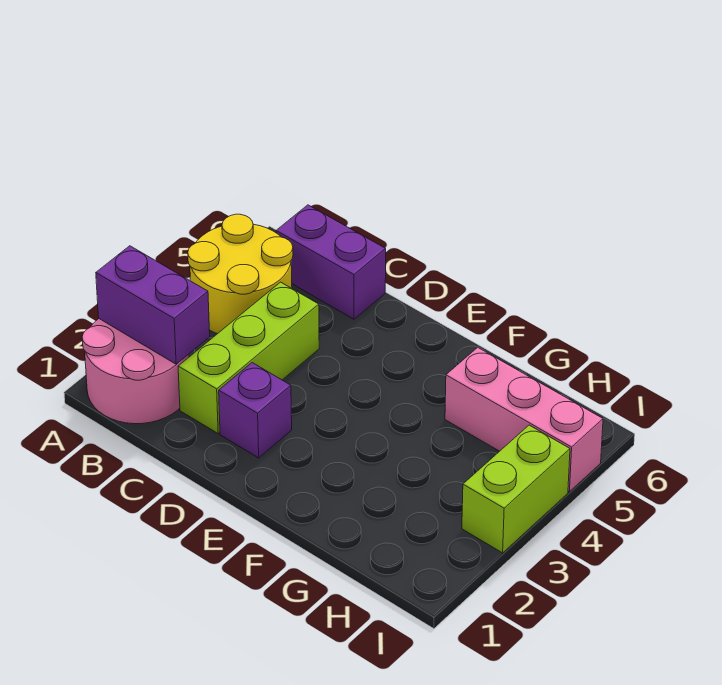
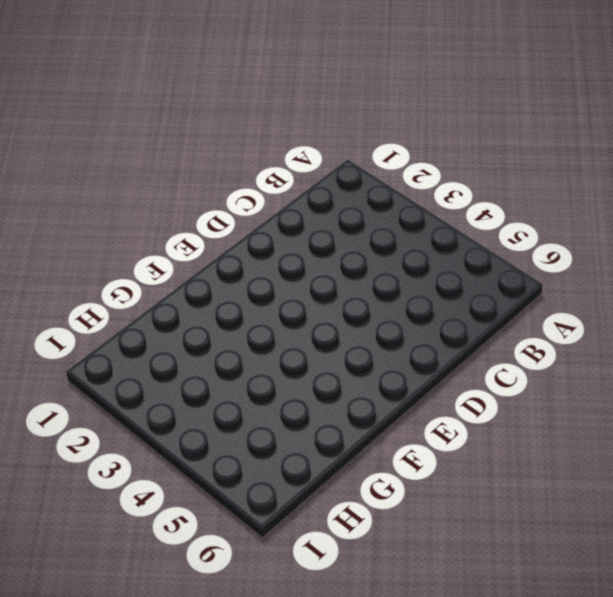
none -> pink round brick A1:B2 level 1
none -> yellow round brick A4:B5 level 1

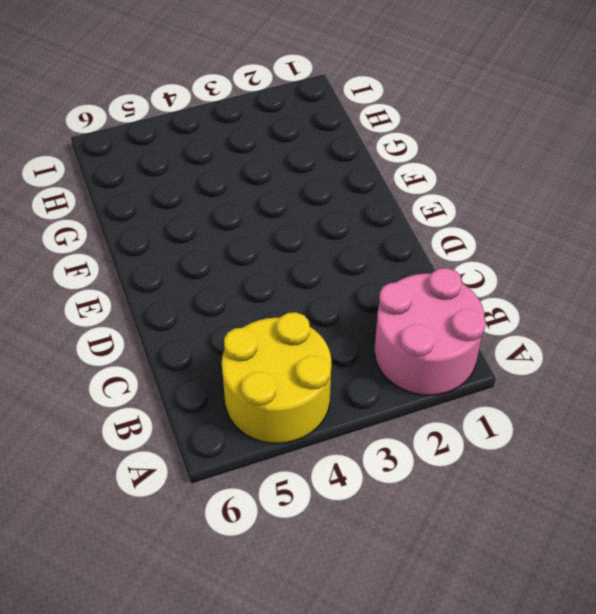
none -> purple brick B6:C6 level 1
none -> lime brick C2:C4 level 1

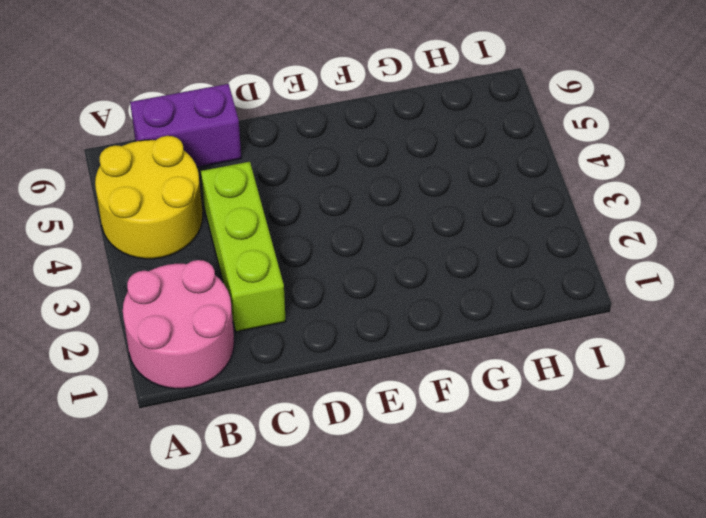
none -> purple brick D2 level 1
none -> pink brick G5:I5 level 1

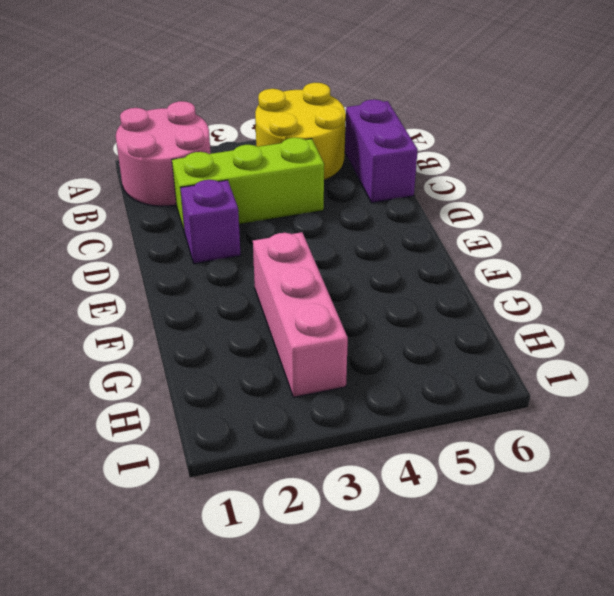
pink brick F3:H3 level 1 -> pink brick G5:I5 level 1
none -> lime brick I3:I4 level 1
none -> purple brick A2:B2 level 2

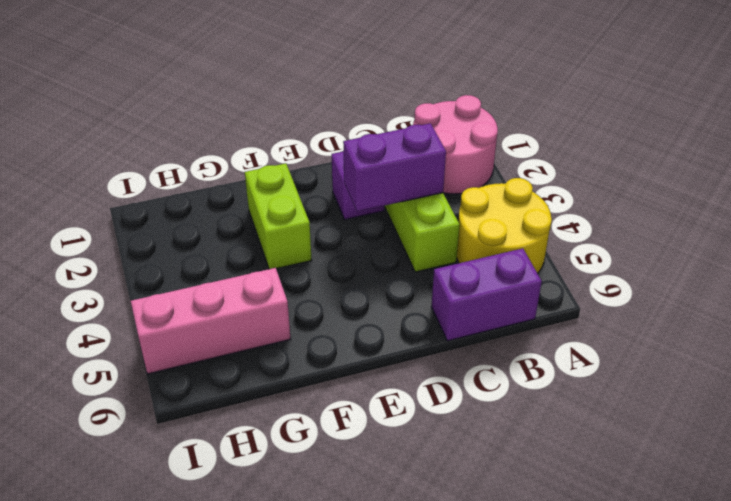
purple brick C3:D3 level 2 -> purple brick A2:B2 level 2
lime brick F2:F3 level 1 -> lime brick I3:I4 level 1

